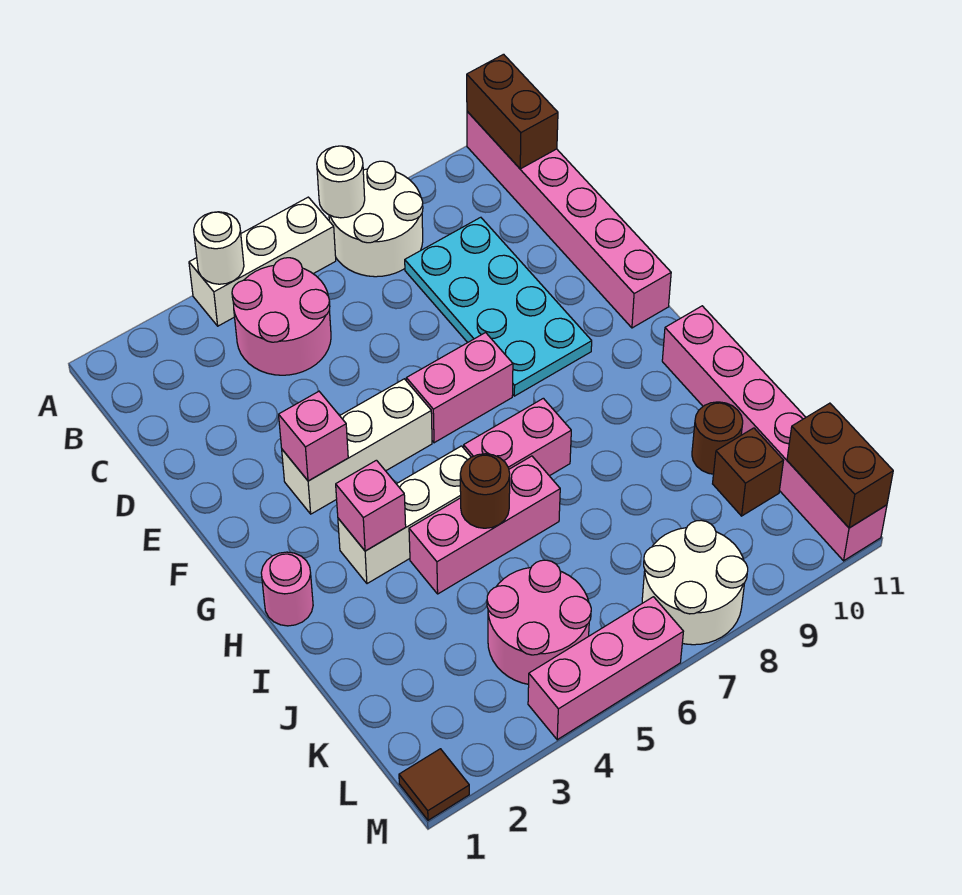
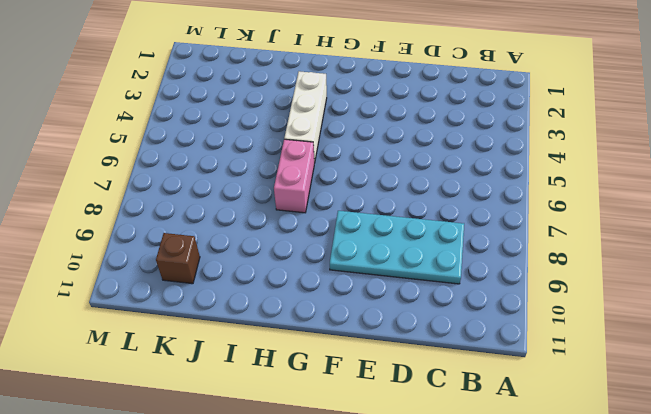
none -> white brick A4:A6 level 1
none -> white round brick A7:B8 level 1
none -> pink brick A11:F11 level 1

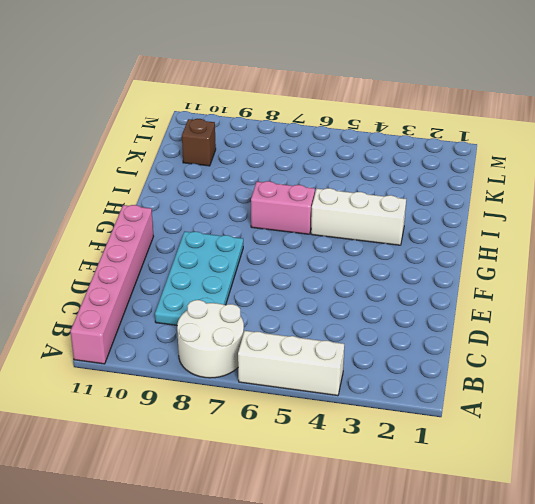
none -> pink round brick B4:C5 level 1
none -> white brick F3:F5 level 1
none -> pink brick F6:F7 level 1

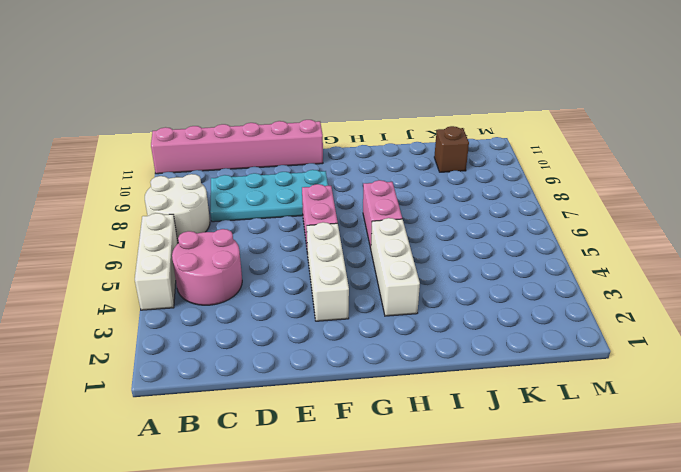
none -> pink round brick H1 level 1
none -> pink brick H11:M11 level 1
none -> pink brick I4:I6 level 1

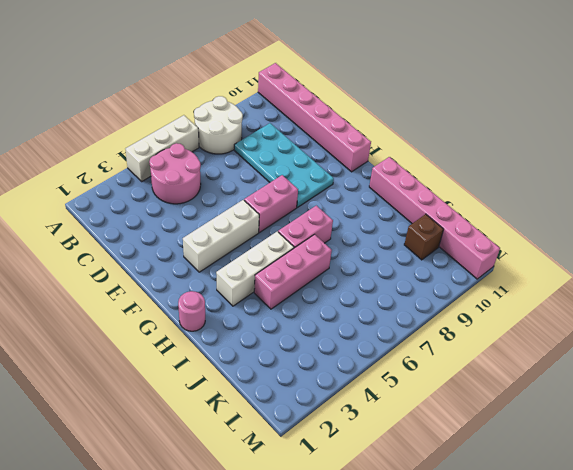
none -> brown round brick J10 level 1
none -> pink round brick K4:L5 level 1
none -> white round brick L7:M8 level 1

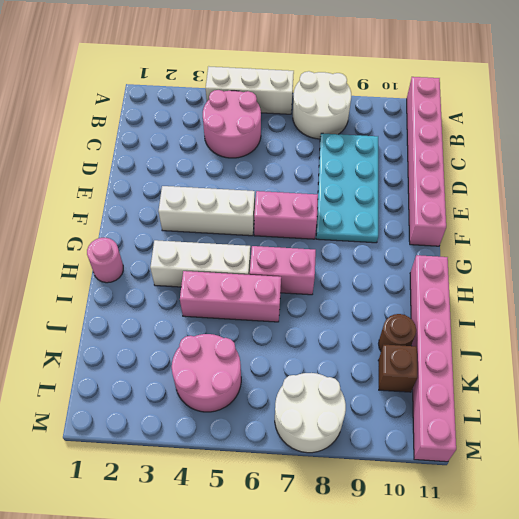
none -> brown tile M1 level 1
none -> pink brick M4:M6 level 1
none -> white round brick A4 level 2

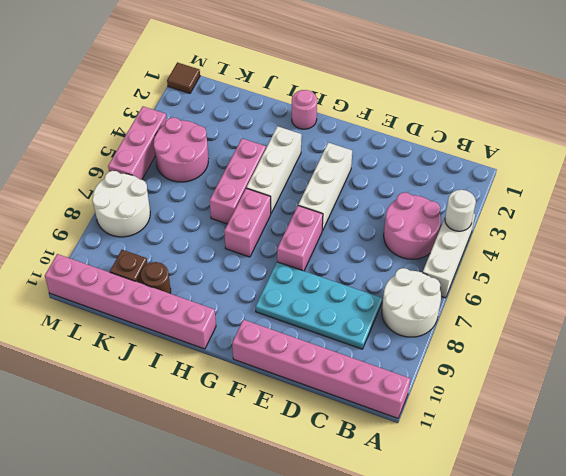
none -> white round brick A7 level 2
none -> brown brick A11:B11 level 2
none -> pink brick F3 level 2

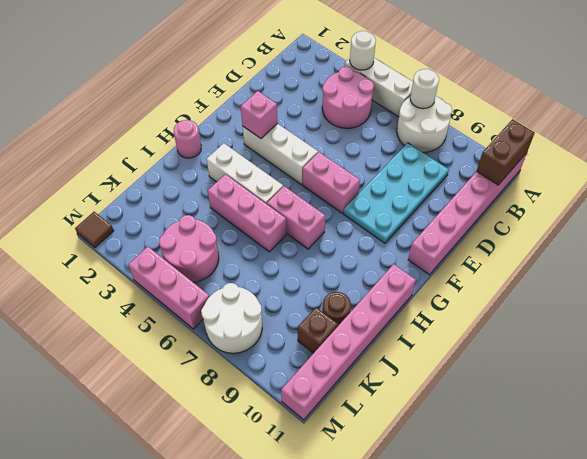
none -> pink brick H3 level 2
none -> brown round brick I5 level 2
none -> brown brick L11:M11 level 2

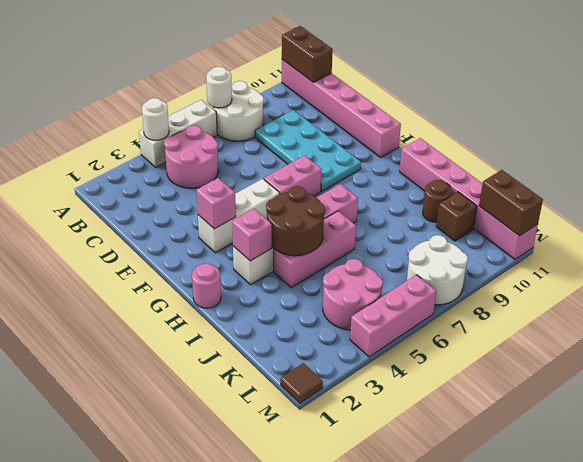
brown round brick H4:I5 level 2 -> brown round brick I5 level 2

